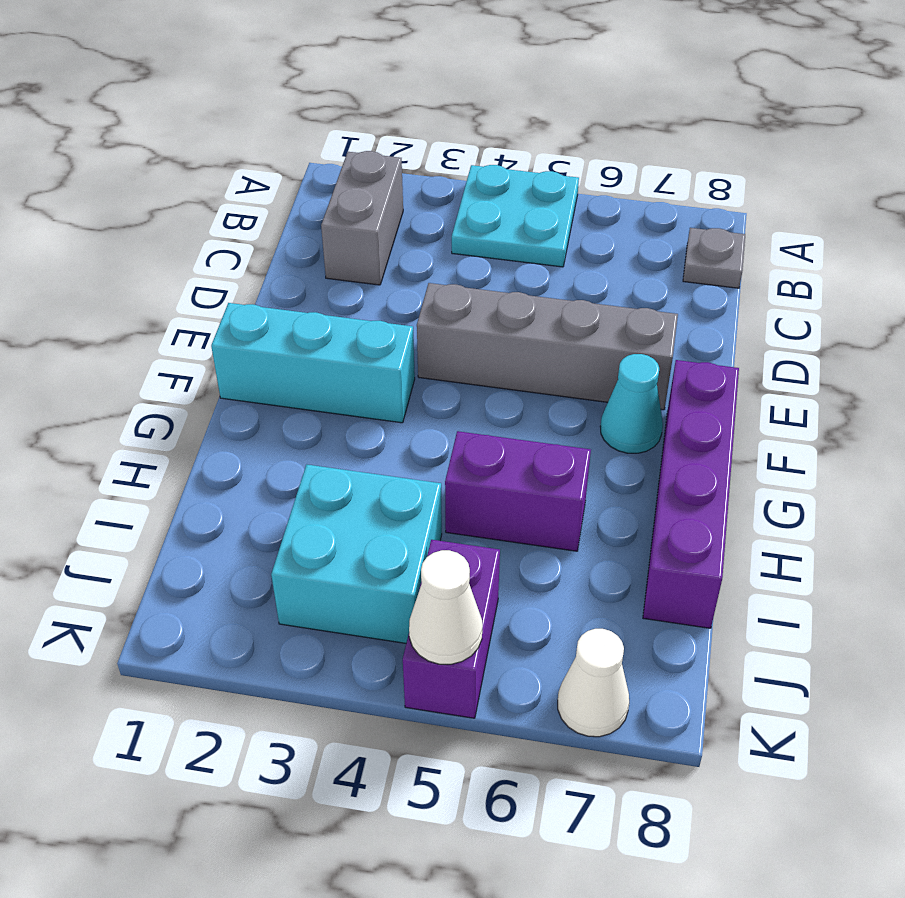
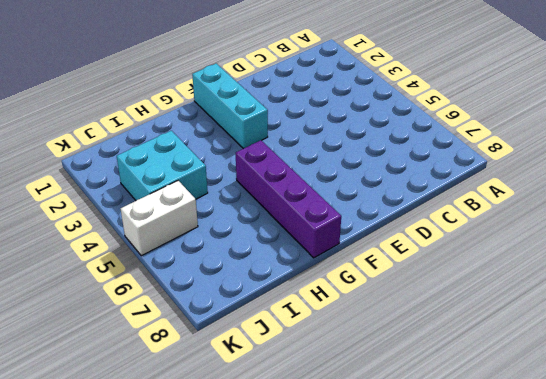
purple brick G5:G8 level 1 -> purple brick F8:I8 level 1
white brick J5:K5 level 1 -> purple brick J5:K5 level 1
none -> cyan plate A4:B5 level 1
none -> grey brick B2:C2 level 1
none -> grey plate B8 level 1

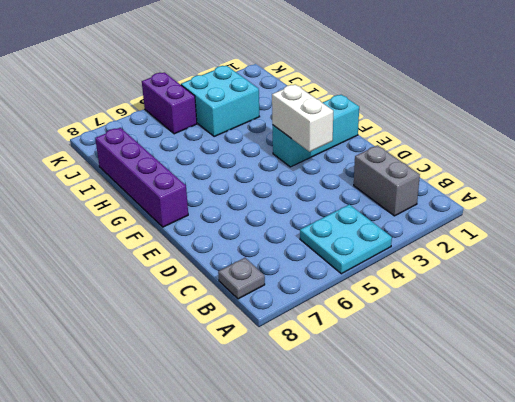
white brick E3:F3 level 2 -> none
none -> grey brick E4:E7 level 1
none -> cyan cone F7 level 1
none -> purple brick H5:H6 level 1

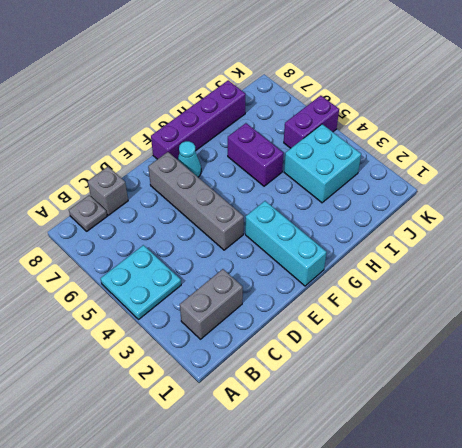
grey brick C8 level 1 -> none
none -> white cone K7 level 1
none -> white cone K5 level 2

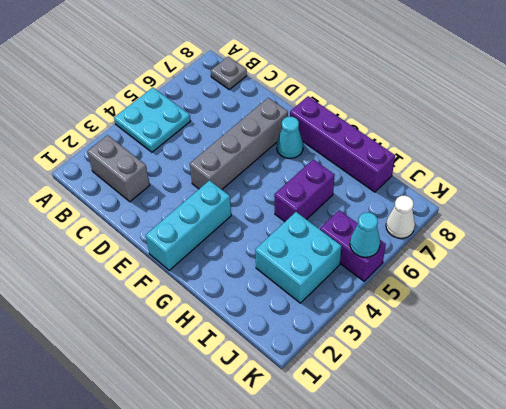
cyan cone K5 level 2 -> white cone K5 level 2

